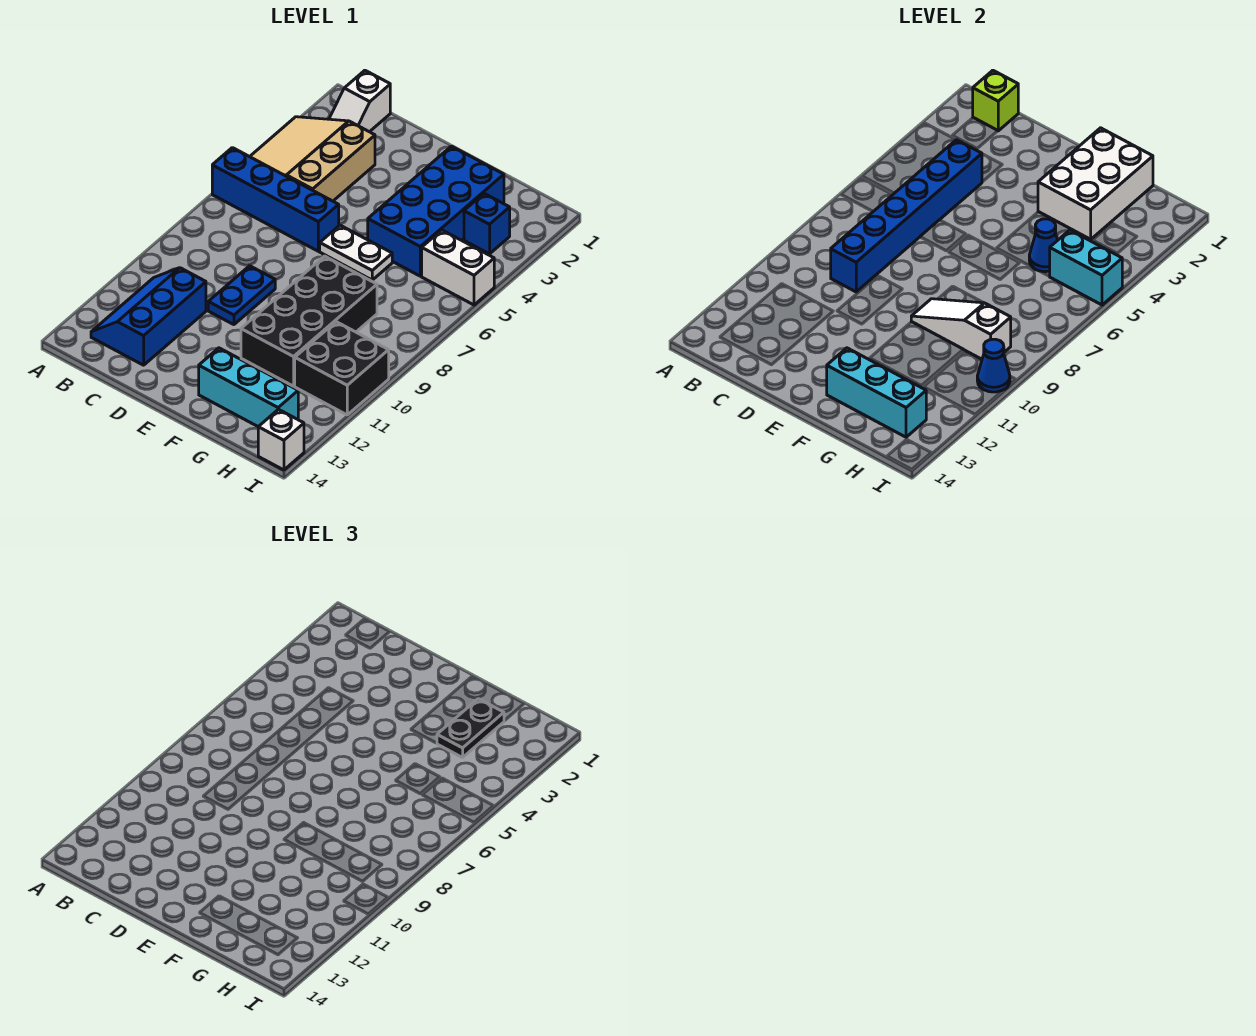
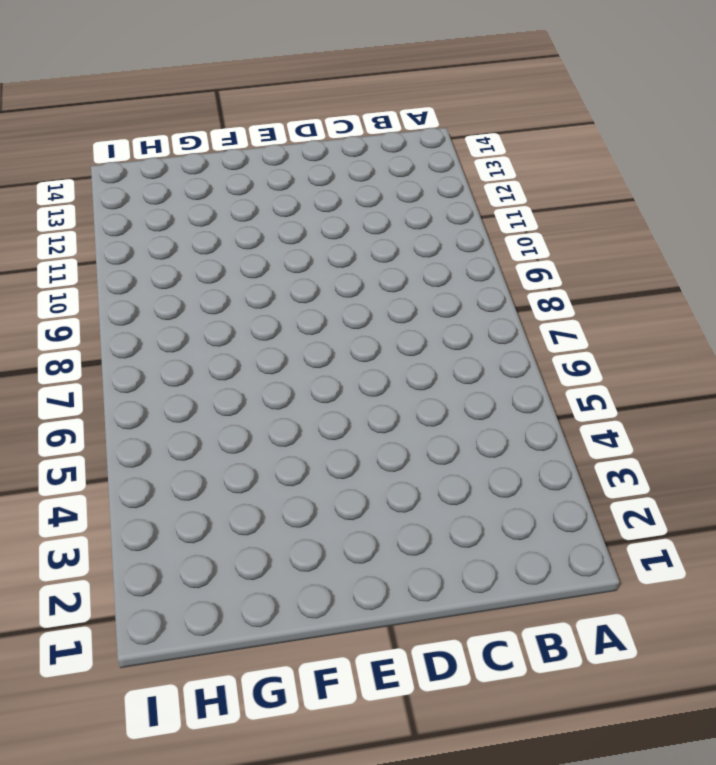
none -> tan slope A3:C5 level 1 top C
none -> blue brick A6:D6 level 1
none -> white slope B1:B2 level 1 top 1

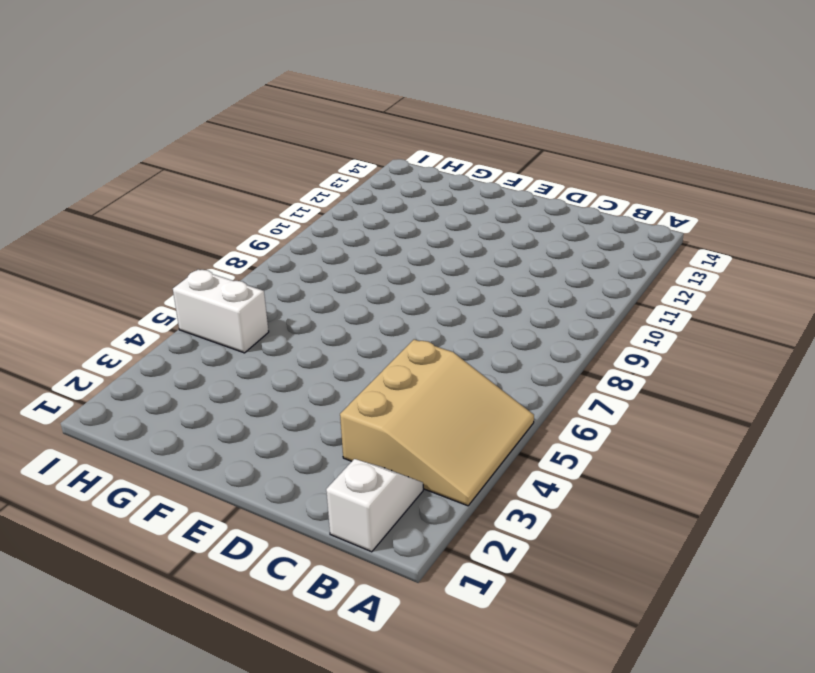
none -> blue brick A6:D6 level 1
none -> blue slope B11:C13 level 1 top C
none -> blue plate D9:D10 level 1

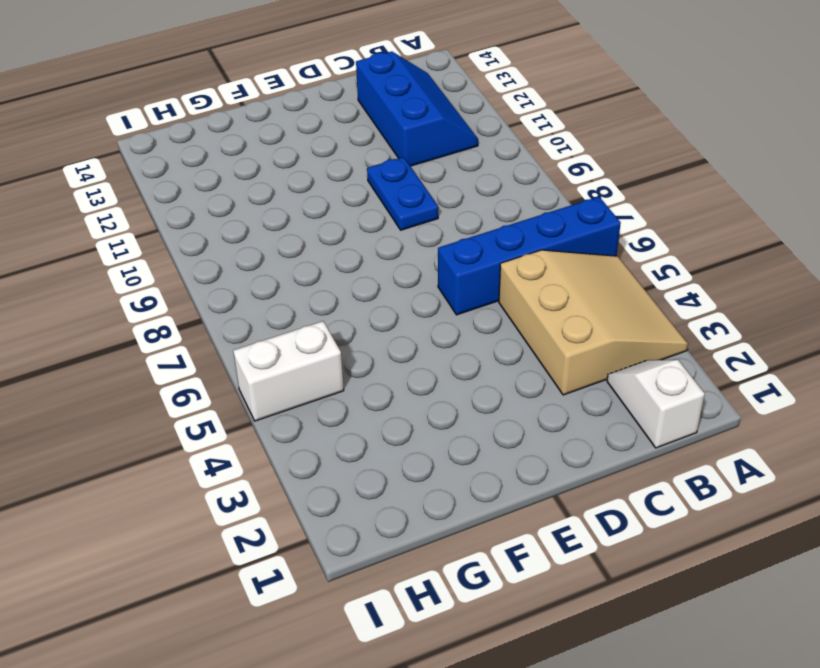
none -> white plate E6:F6 level 1
none -> blue brick F2:G5 level 1
none -> black brick F8:G11 level 1

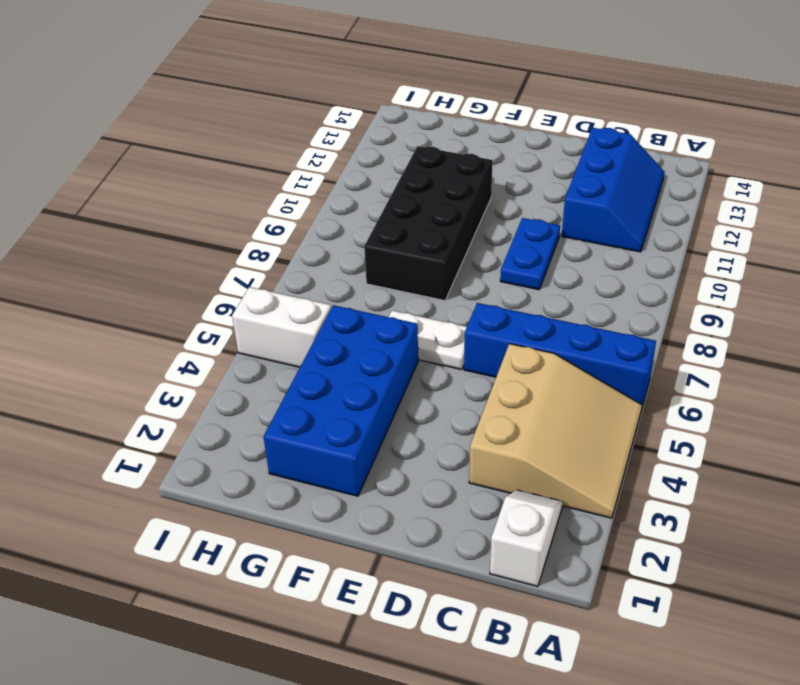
none -> cyan brick F13:H13 level 1
none -> blue brick H3 level 1
none -> black brick H10:I11 level 1

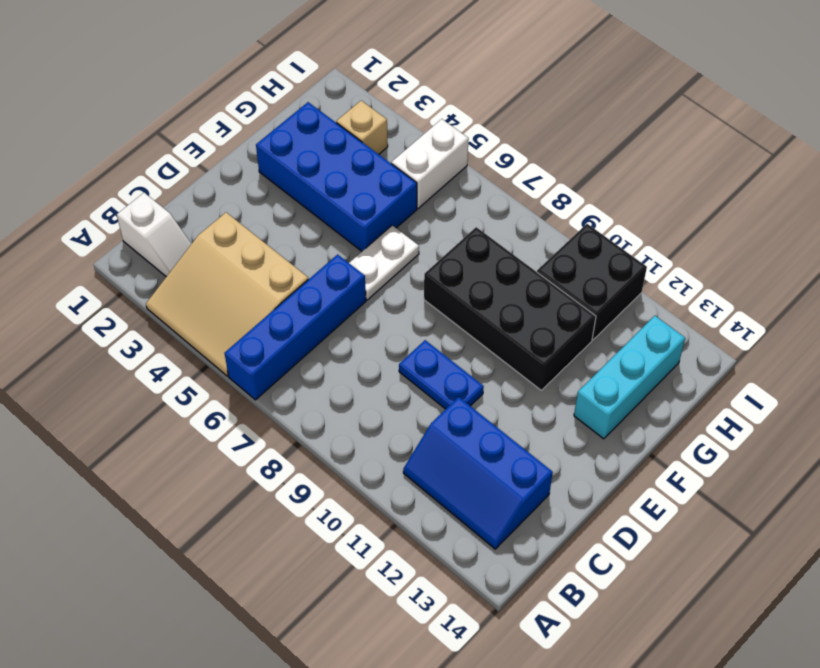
tan brick H3 level 1 -> blue brick H3 level 1
none -> white brick I14 level 1
none -> lime brick B1 level 2
none -> blue brick C4:C9 level 2

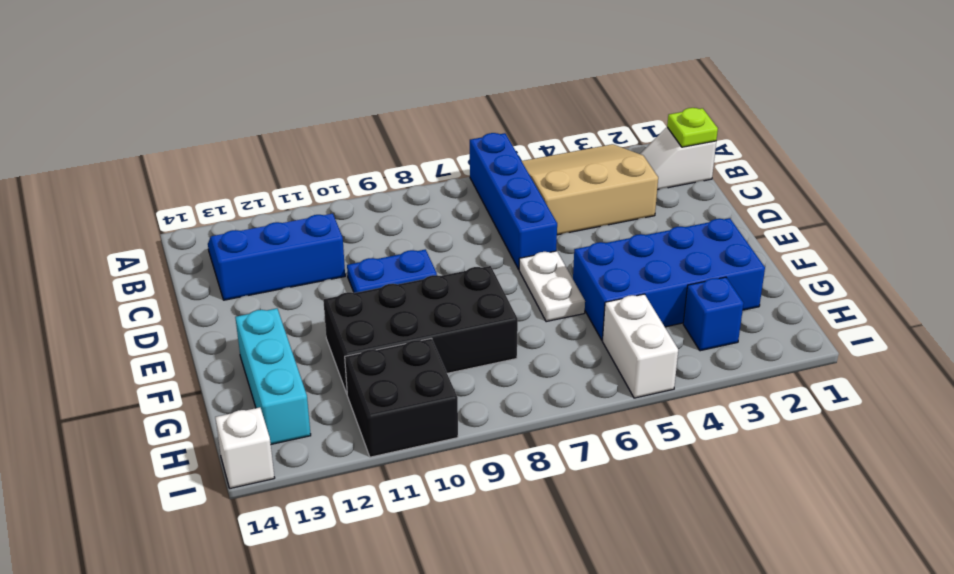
lime plate B1 level 2 -> lime brick B1 level 2
none -> blue brick C4:C9 level 2
none -> white brick F1:G3 level 2
none -> white slope F9:H9 level 2 top H

